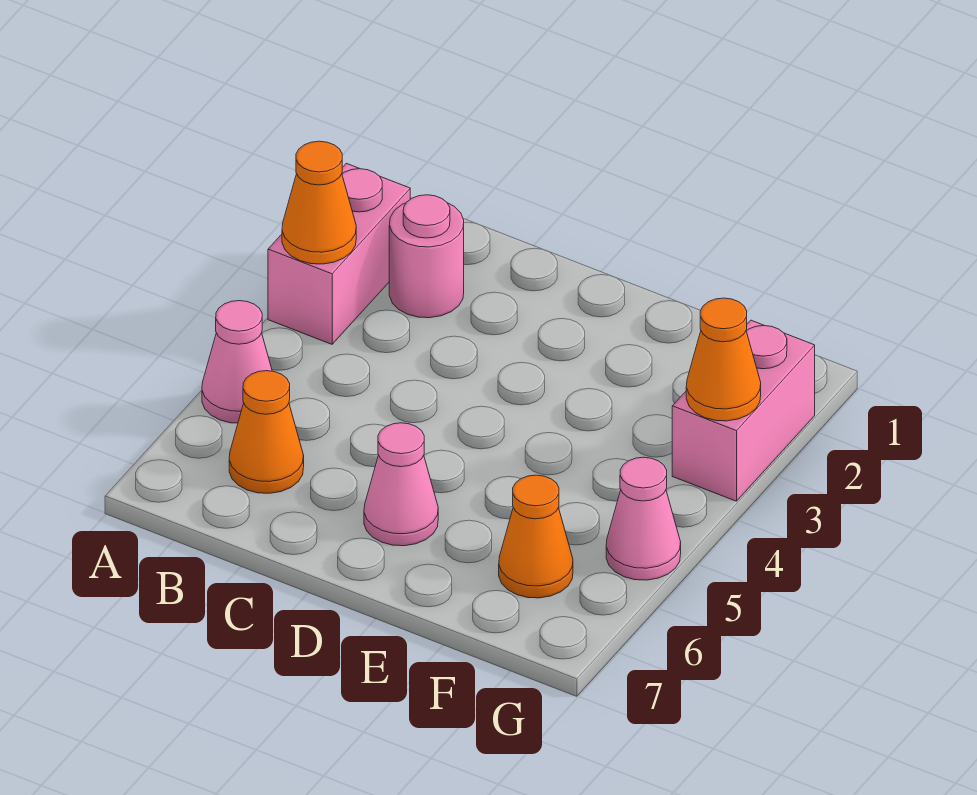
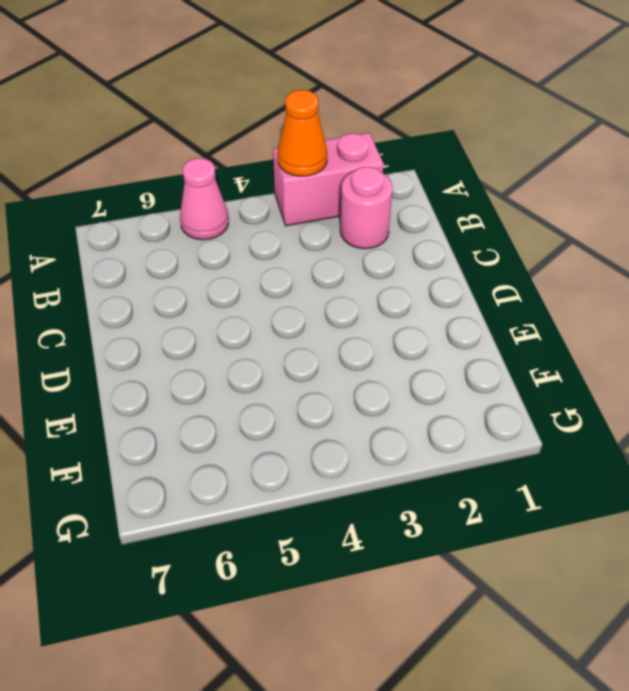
none -> orange cone B6 level 1
none -> pink cone D6 level 1

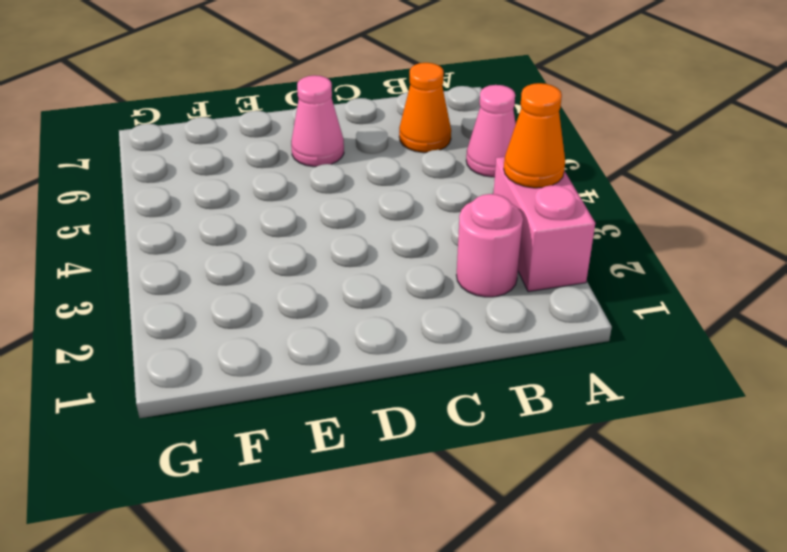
none -> orange cone F6 level 1
none -> pink brick G2:G3 level 1

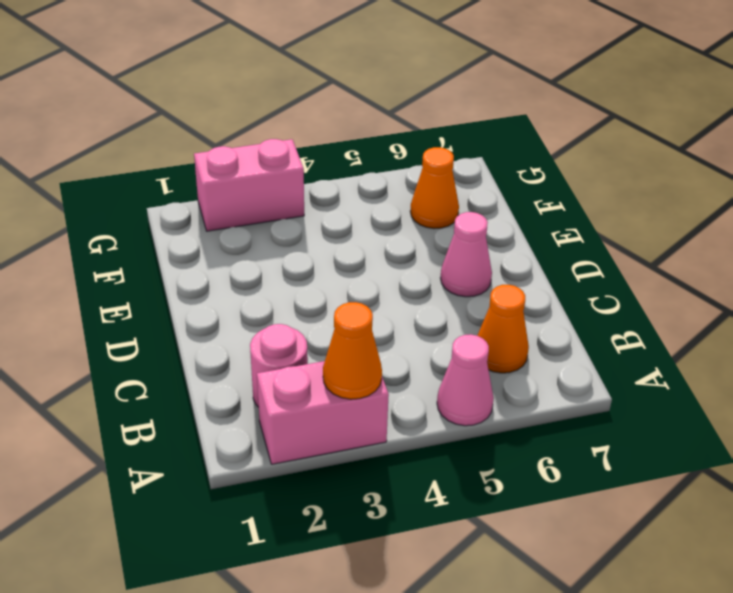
none -> pink cone G5 level 1
none -> orange cone G3 level 2

